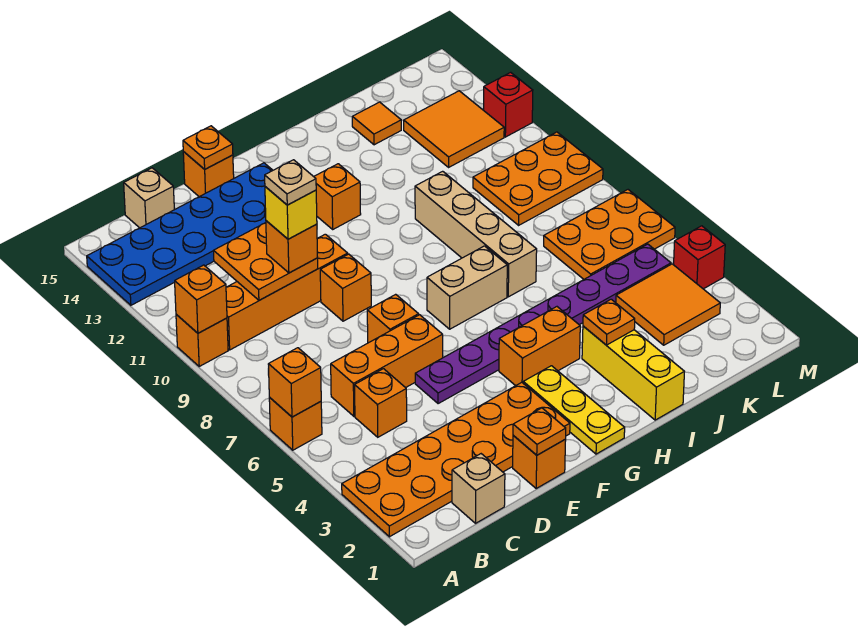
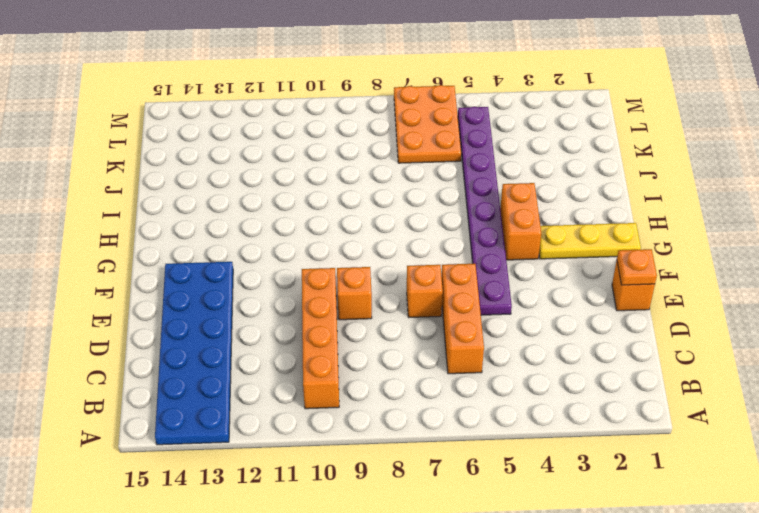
none -> orange plate A2:F3 level 1
none -> orange brick A6 level 1
none -> orange brick A10 level 1
none -> tan brick C1 level 1

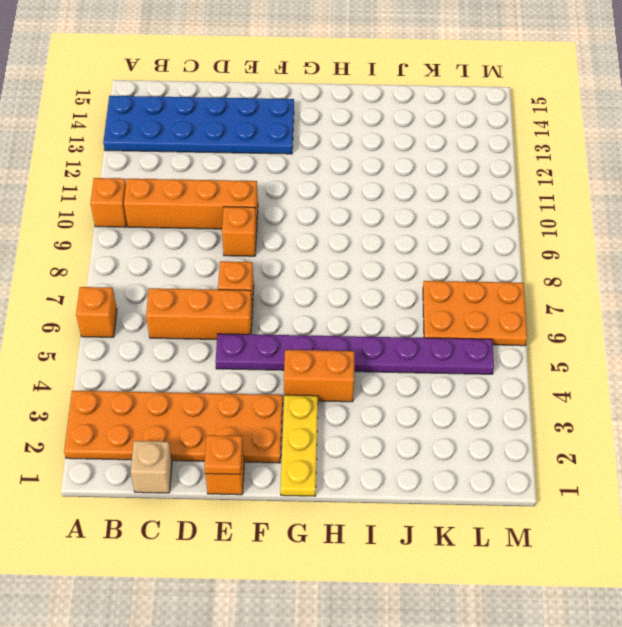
none -> orange brick C5 level 1
none -> tan brick C15 level 1
none -> orange brick E15 level 1
none -> tan brick G7:H7 level 1

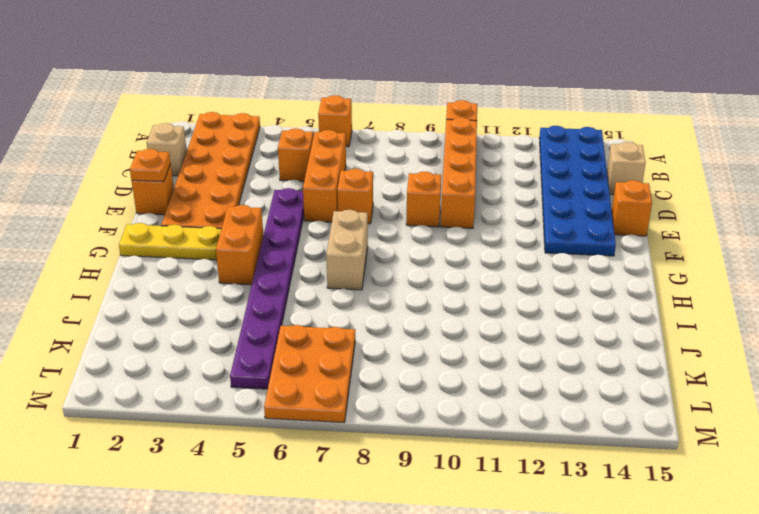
none -> orange brick G12 level 1
none -> yellow brick I1:I3 level 1
none -> tan brick I7:I10 level 1
none -> orange tile J14 level 1

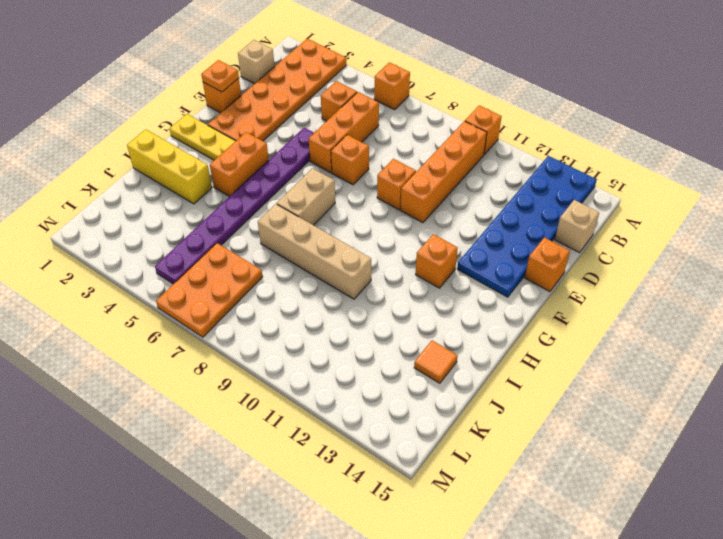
none -> orange tile K3:L4 level 1
none -> orange plate K9:M10 level 1
none -> orange tile K12:L13 level 1
none -> red brick M4 level 1

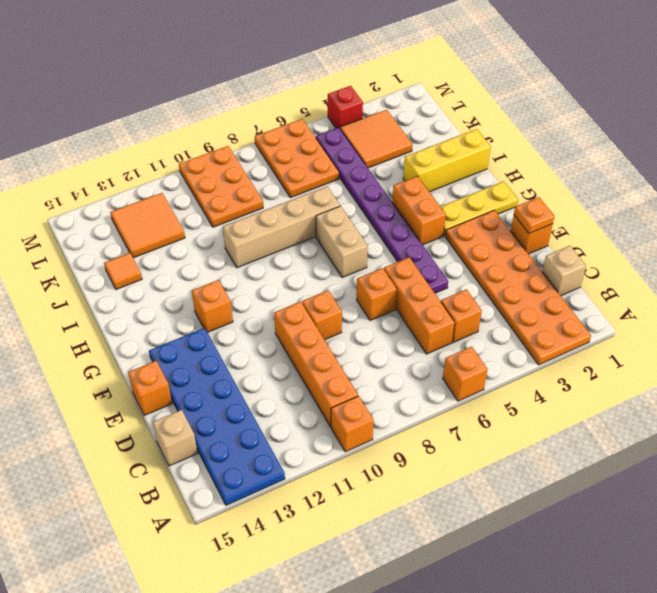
none -> red brick M12 level 1
none -> orange brick A6 level 2
none -> orange brick A10 level 2
none -> orange plate C10:D11 level 2

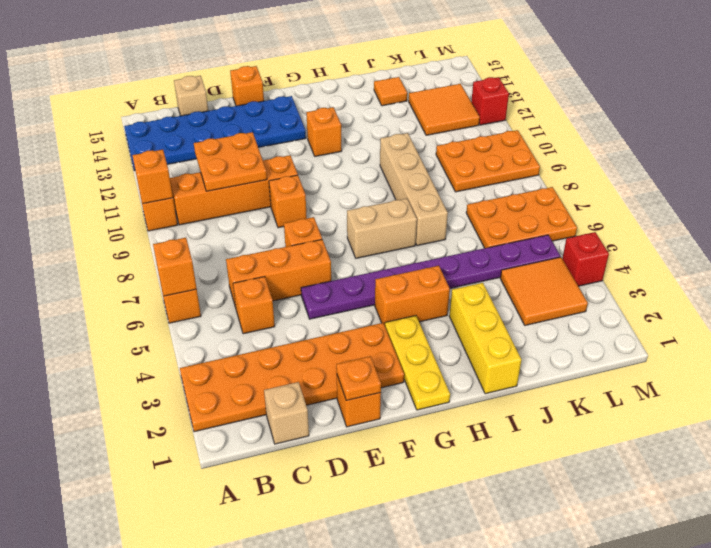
none -> orange plate E15 level 2
none -> orange plate I3 level 2
none -> orange brick D10 level 3
none -> yellow brick D10 level 4

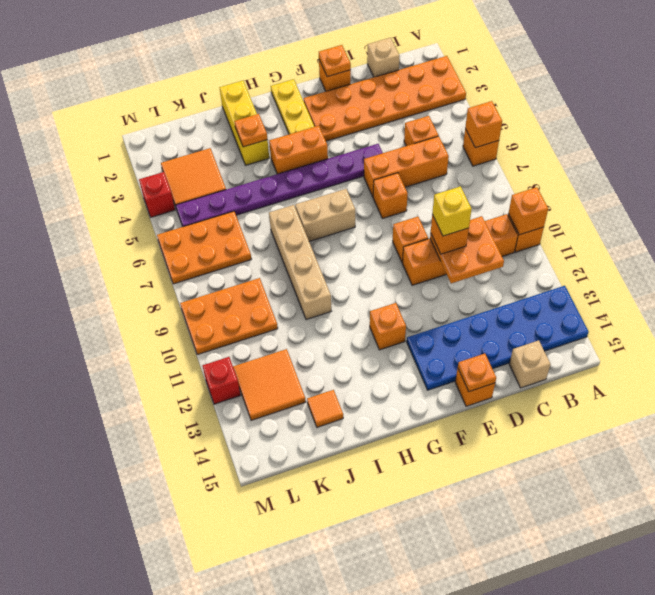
none -> tan plate D10 level 5

